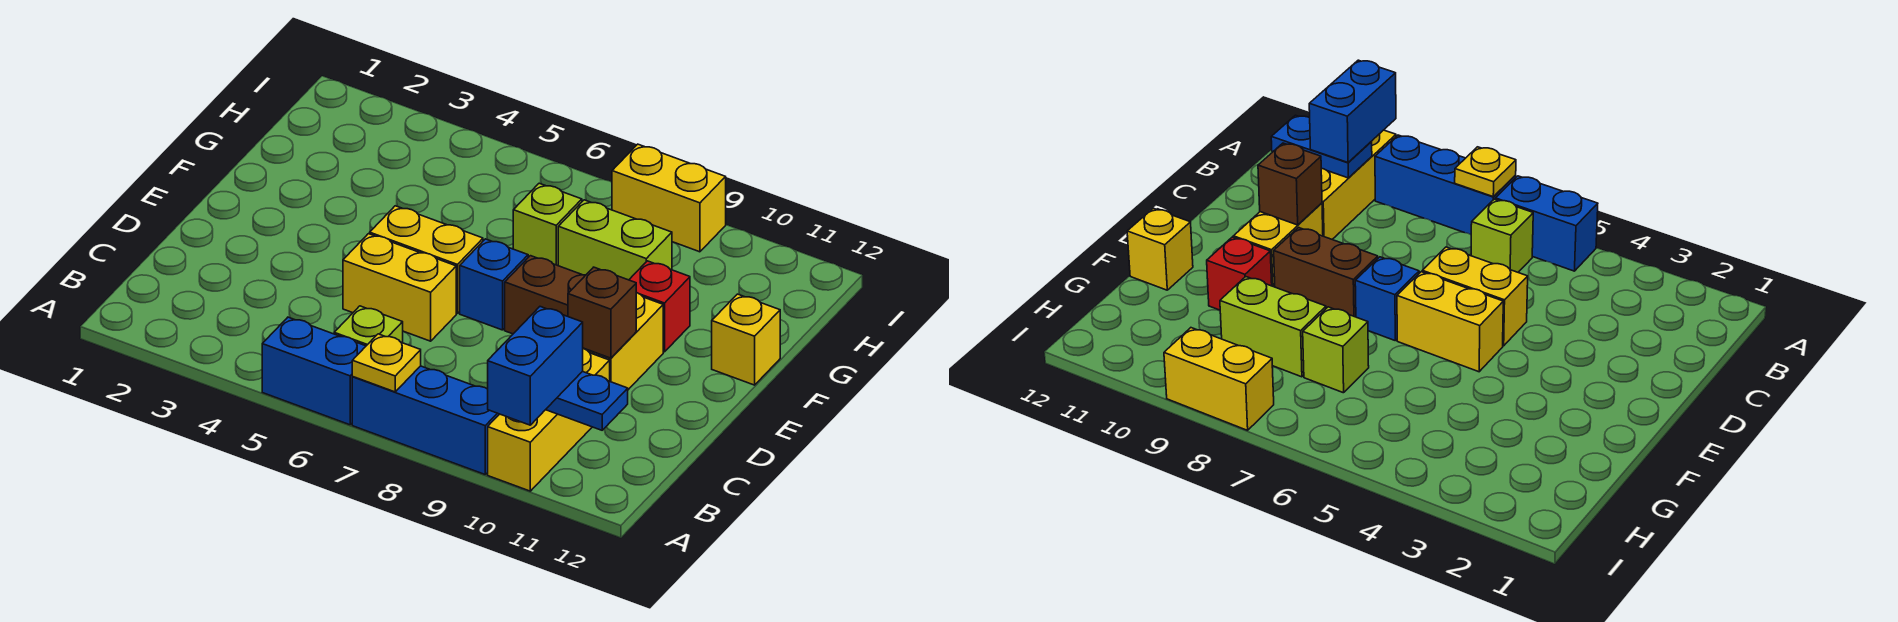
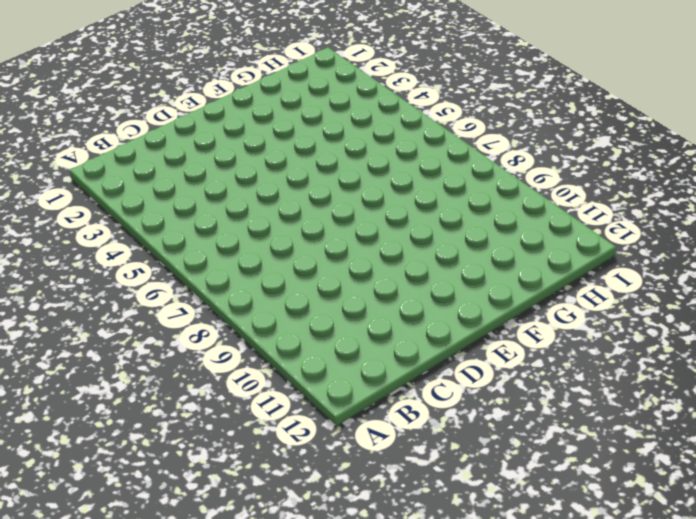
none -> blue brick A5:A6 level 1
none -> blue brick A7:A9 level 1
none -> yellow brick A10:C10 level 1

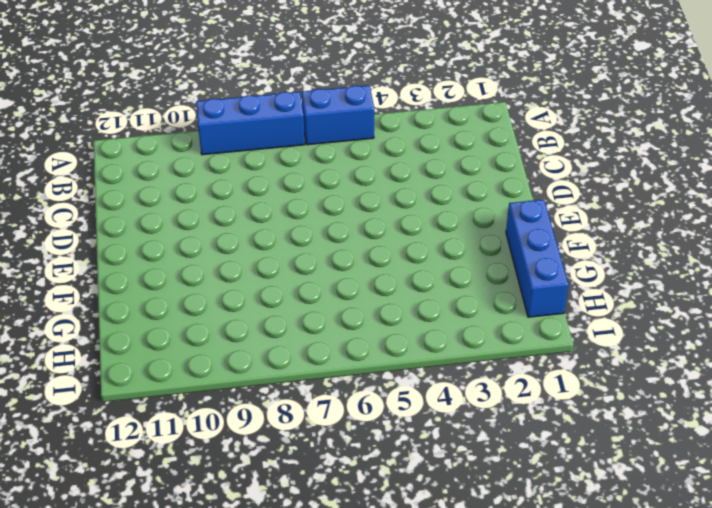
blue brick F1:H1 level 1 -> none
none -> yellow brick A10:C10 level 1
none -> lime brick B6 level 1
none -> yellow brick D5:D6 level 1

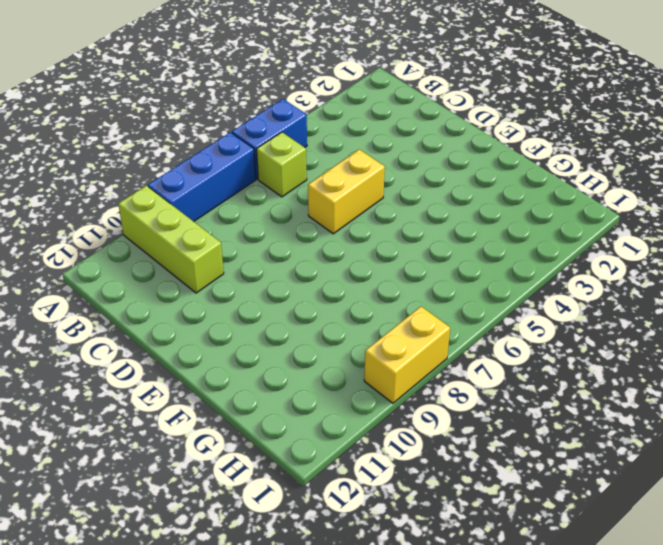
lime brick A10:C10 level 1 -> yellow brick A10:C10 level 1
none -> yellow brick D10:E10 level 1
none -> yellow brick E5:E6 level 1
none -> blue brick E7 level 1

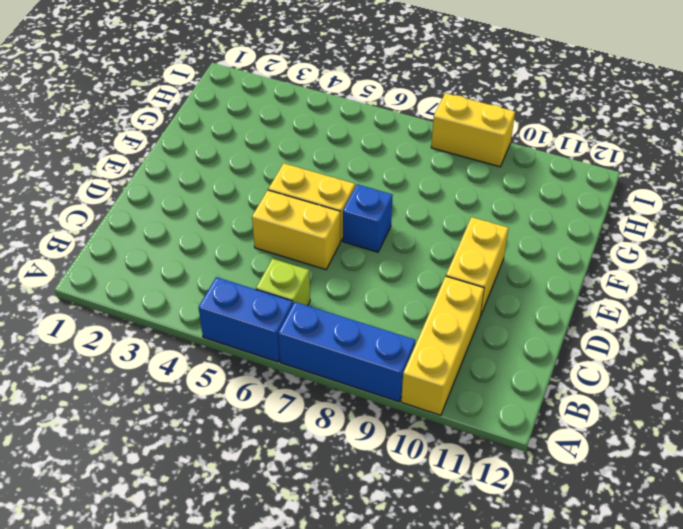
none -> brown brick E8:E9 level 1
none -> red brick F10 level 1
none -> yellow brick F12 level 1

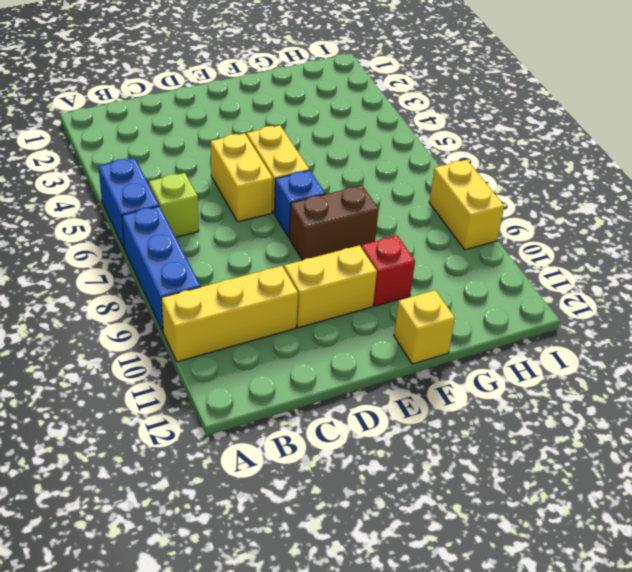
brown brick E8:F8 level 1 -> brown brick E8:E9 level 1
none -> lime brick G7 level 1
none -> lime brick G8:G9 level 1
none -> yellow plate A7 level 2

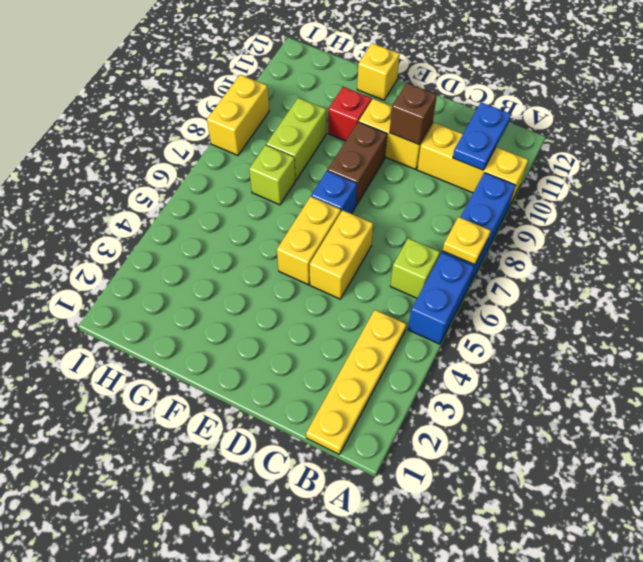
yellow plate B1:B4 level 1 -> none
none -> blue brick A10:B10 level 3

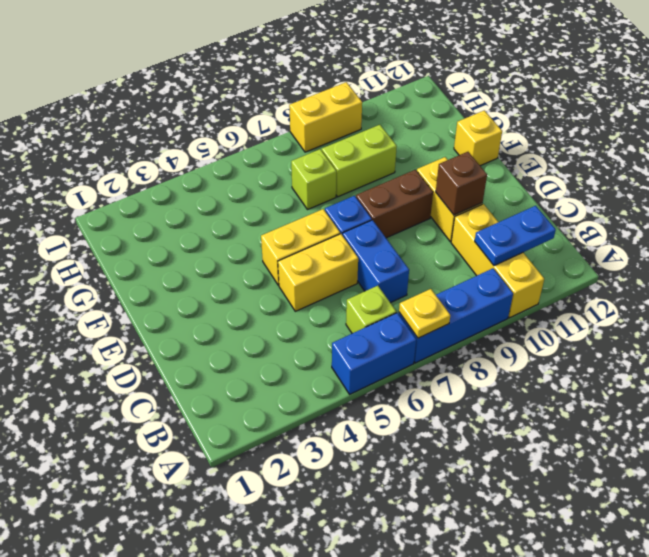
blue brick C7:D7 level 1 -> blue brick A10:B10 level 3
none -> red brick F10 level 1

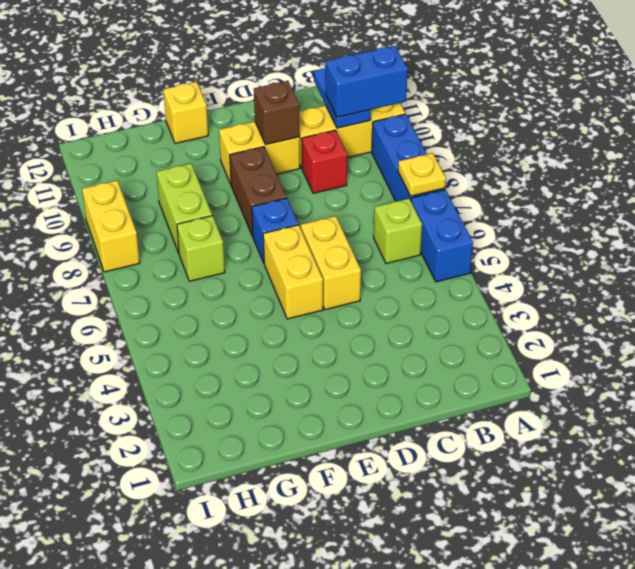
red brick C9 level 1 -> red brick F10 level 1

